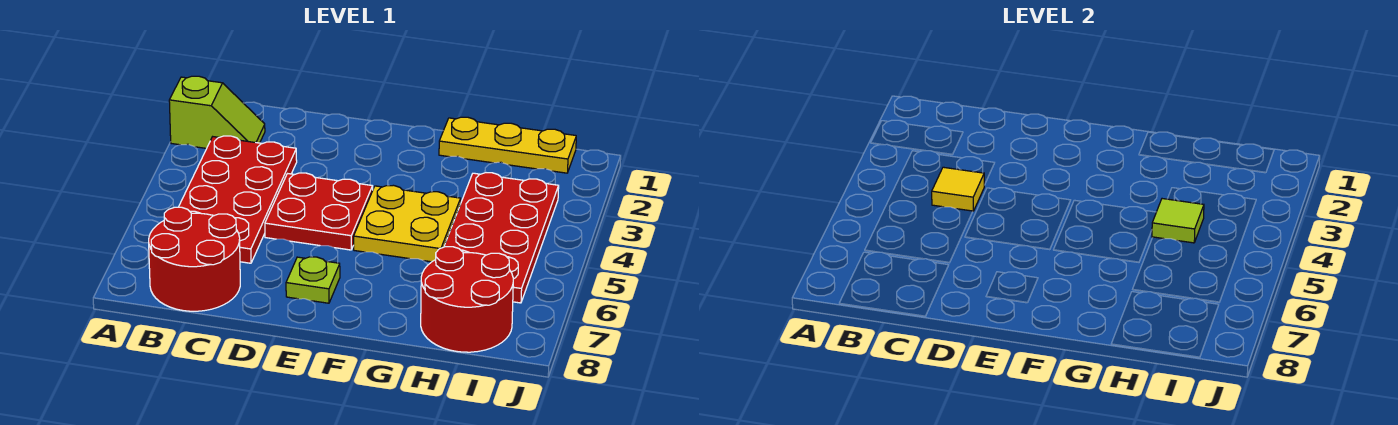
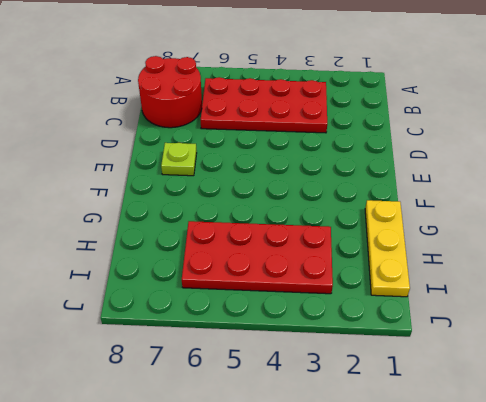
none -> lime slope A2:B2 level 1 top A
none -> red plate D4:E5 level 1

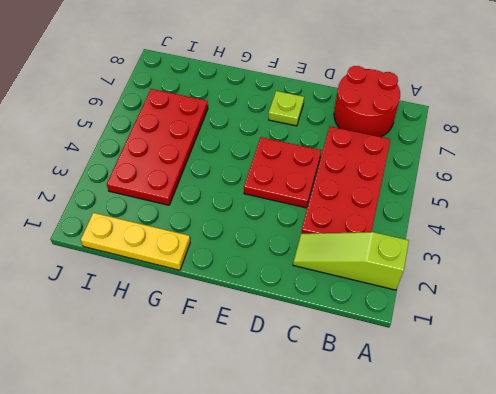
lime slope A2:C2 level 1 top A -> lime slope A2:B2 level 1 top A
none -> yellow plate F4:G5 level 1
none -> red round brick H7:I8 level 1

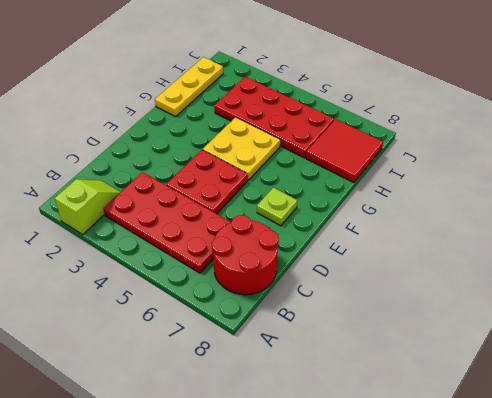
red tile H7:I8 level 1 -> red round brick H7:I8 level 1
none -> yellow tile C4 level 2
none -> lime tile H4 level 2

